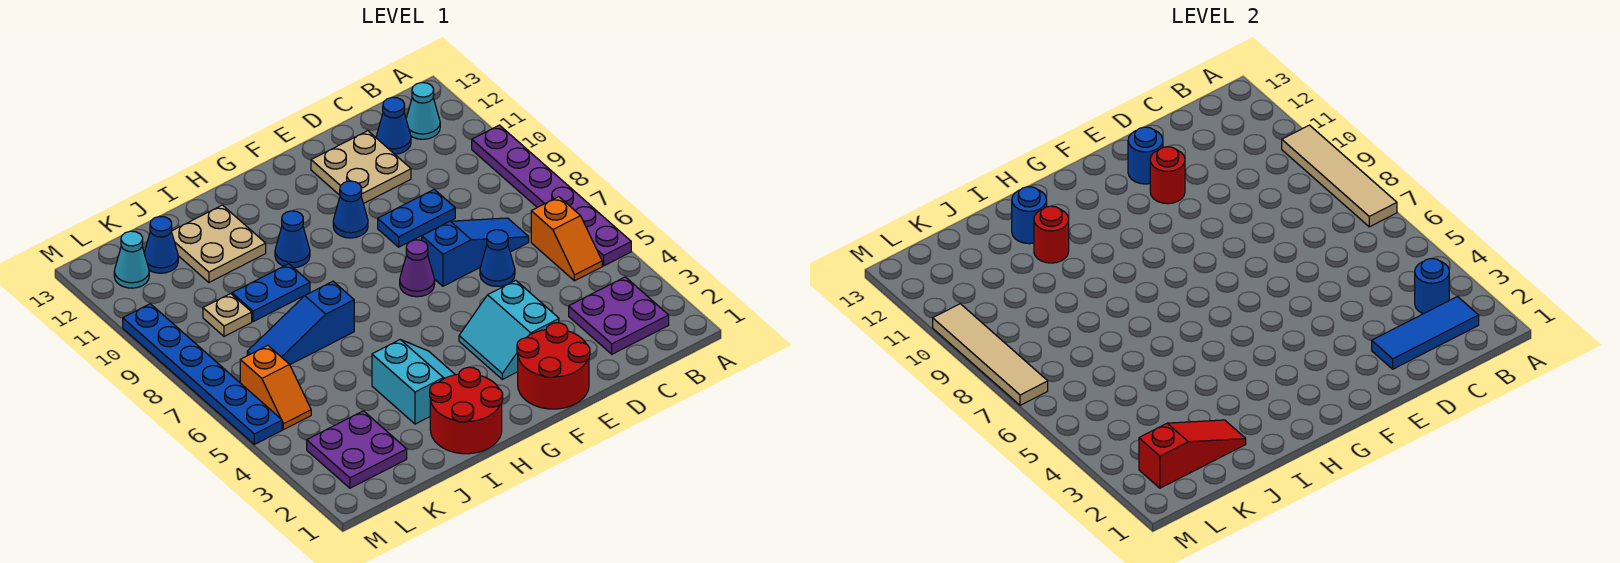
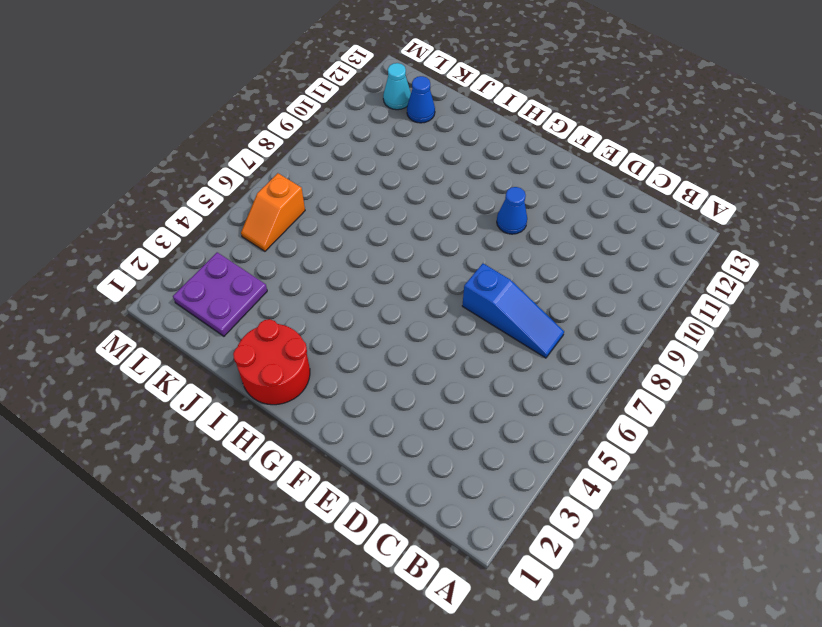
none -> purple plate A5:A10 level 1
none -> purple plate B2:C3 level 1
none -> orange slope B5:B6 level 1 top 6
none -> cyan cone B12 level 1

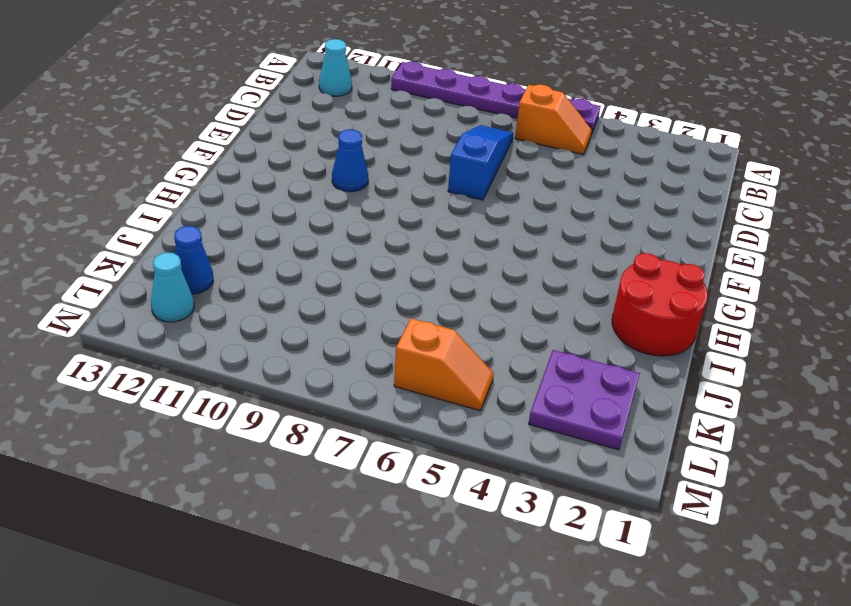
none -> purple plate B2:C3 level 1
none -> blue cone C12 level 1
none -> blue cone D6 level 1
none -> blue plate D9:E9 level 1

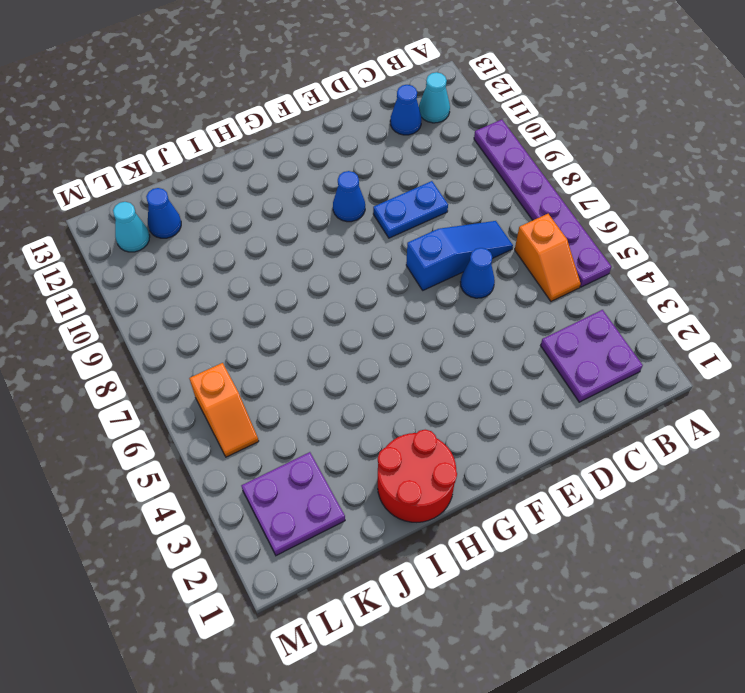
none -> tan plate D11:E12 level 1
none -> red round brick E1:F2 level 1
none -> cyan slope E3:F4 level 1 top E
none -> purple cone F7 level 1

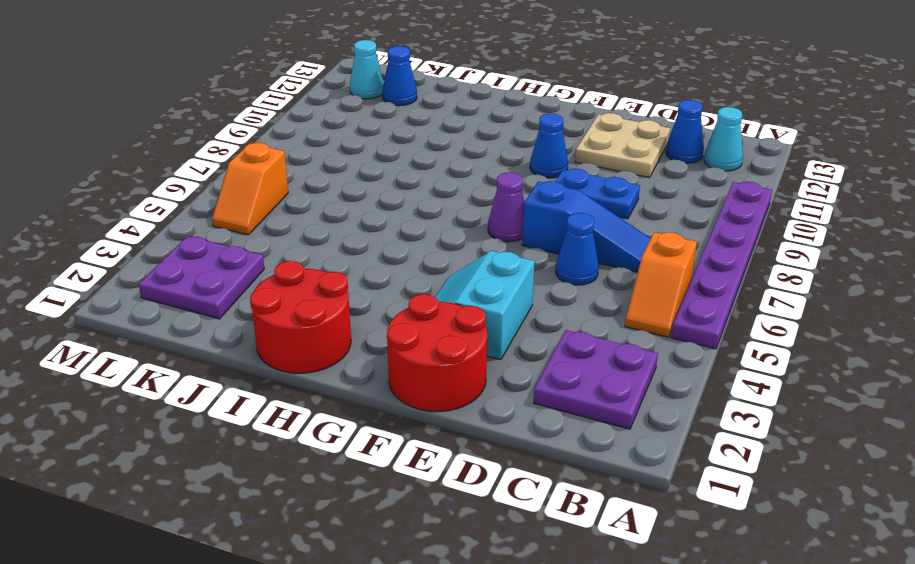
none -> cyan slope H3:I4 level 1 top I
none -> blue cone H10 level 1
none -> blue slope I7:K7 level 1 top I
none -> blue plate I9:J9 level 1

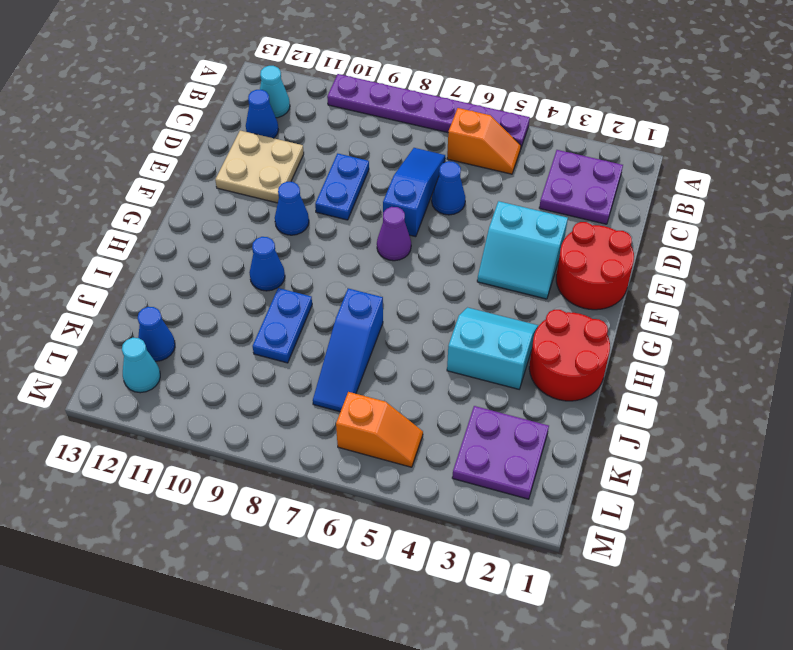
none -> tan plate I11:J12 level 1
none -> tan plate K9 level 1
none -> blue plate M5:M10 level 1
none -> tan tile A7:A10 level 2

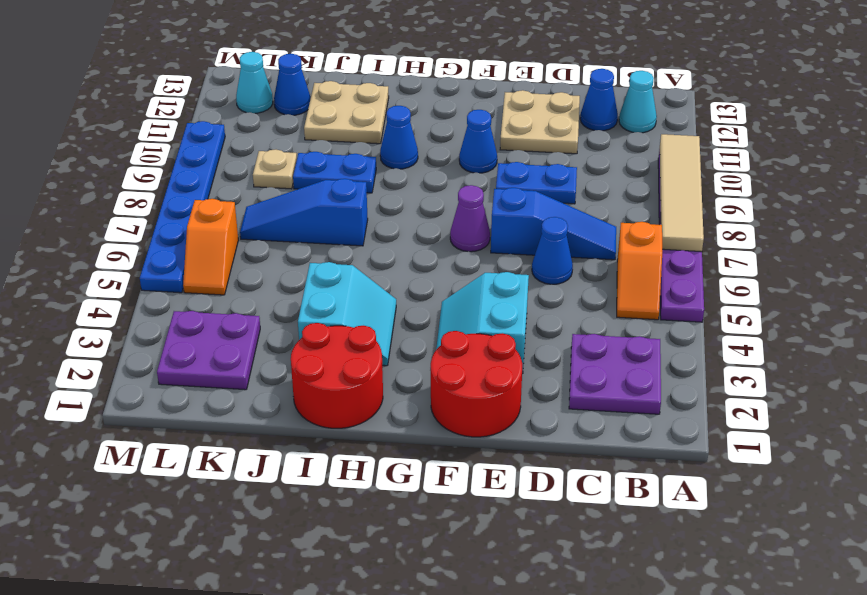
none -> blue tile B2:D2 level 2
none -> blue round brick B3 level 2
none -> red round brick E11 level 2
none -> blue round brick E12 level 2

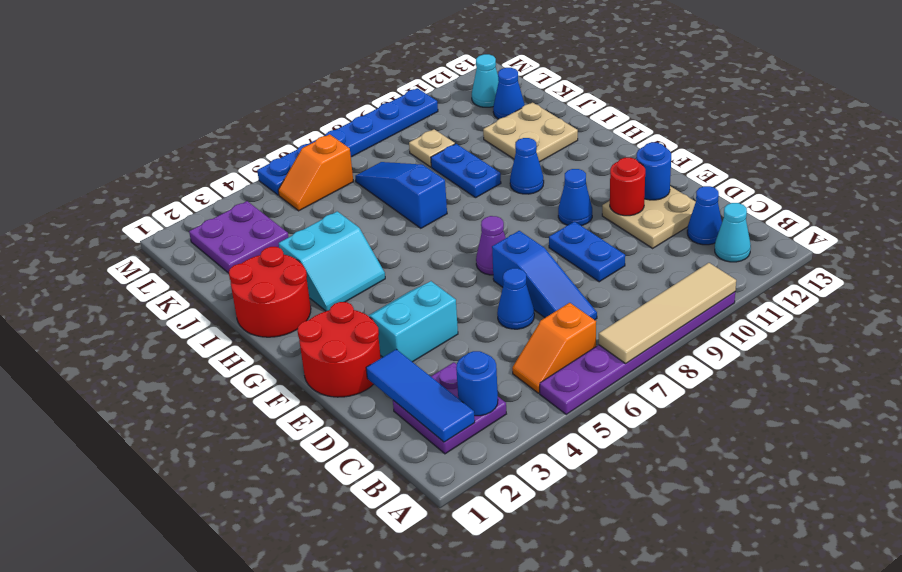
none -> red round brick I11 level 2
none -> blue round brick I12 level 2
none -> red slope J2:L2 level 2 top L
none -> tan tile M7:M10 level 2

